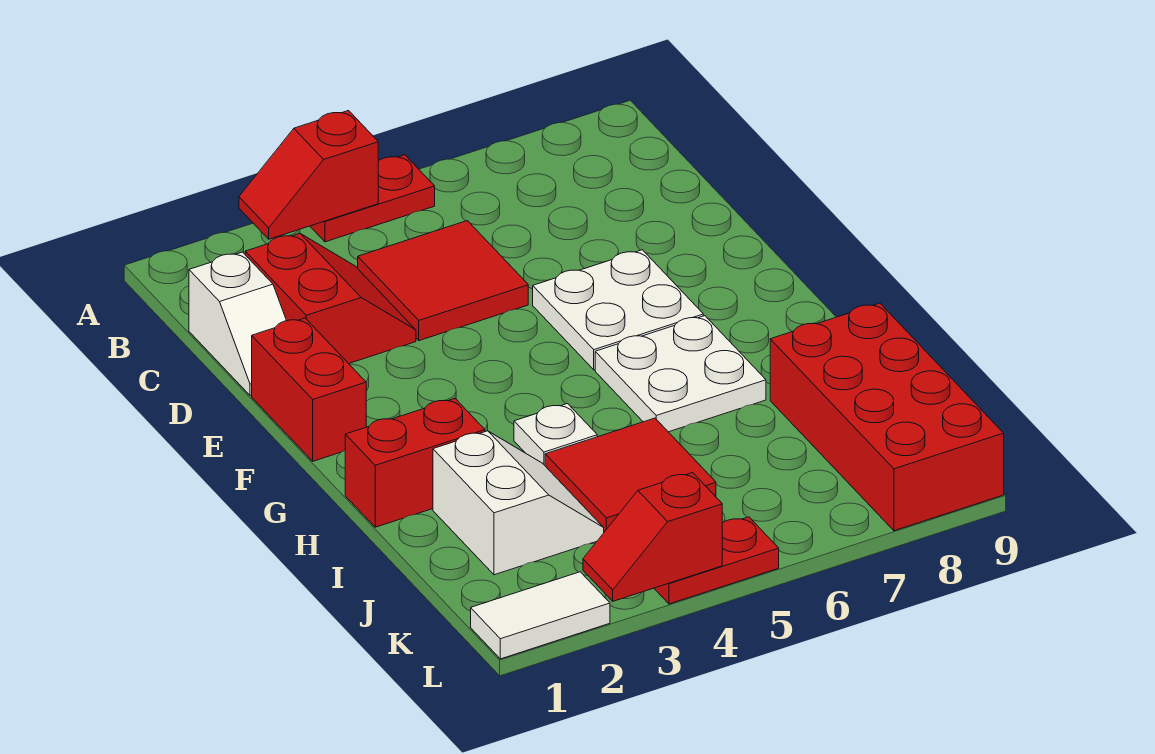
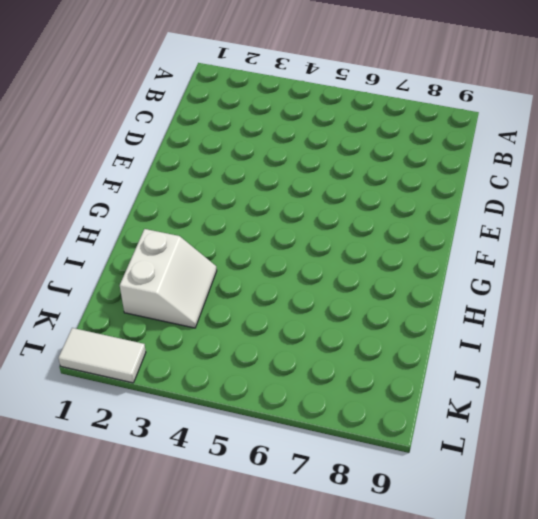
none -> red plate A4:A5 level 1
none -> white slope C1:D1 level 1 top C
none -> red slope C2:D3 level 1 top 2

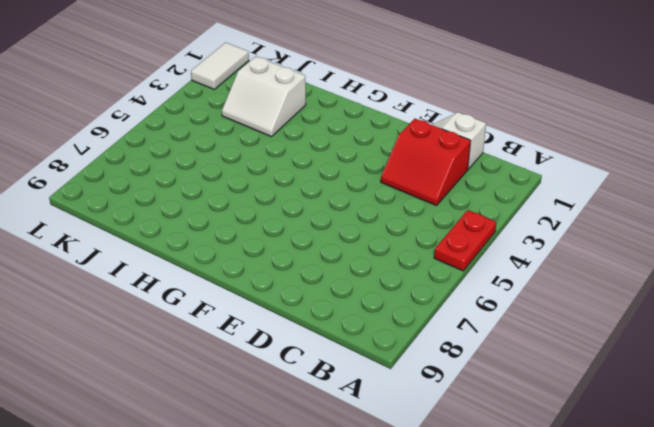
none -> red tile C4:D5 level 1
none -> red brick E1:F1 level 1
none -> white plate E6:F7 level 1

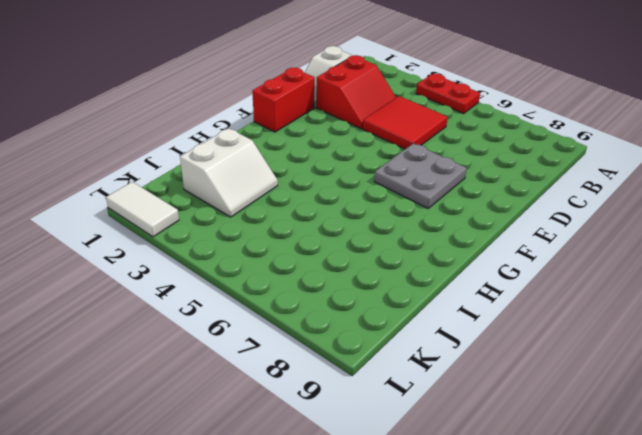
grey plate E6:F7 level 1 -> white plate E6:F7 level 1
none -> white plate G6:H7 level 1
none -> red brick H1:H2 level 1
none -> white plate H4 level 1

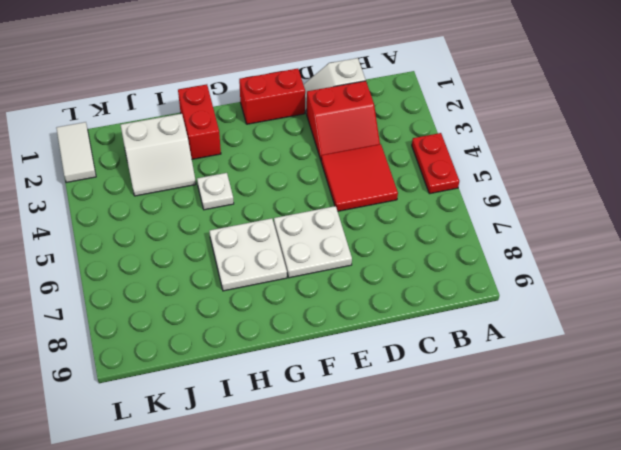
none -> red tile I4:J5 level 1
none -> red brick I8:L9 level 1
none -> red plate L4:L5 level 1

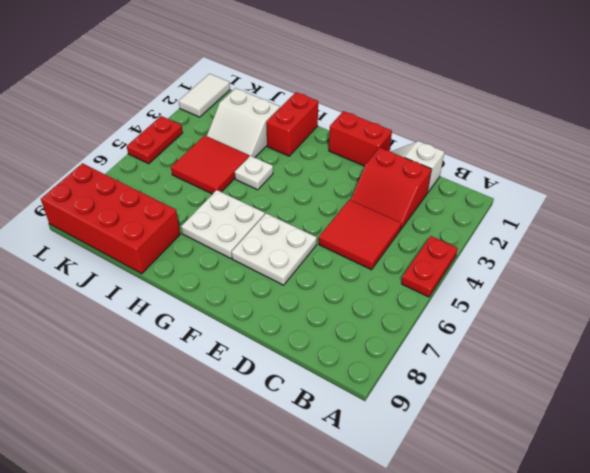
none -> red slope A3:A4 level 2 top 4
none -> red slope L3:L4 level 2 top 4

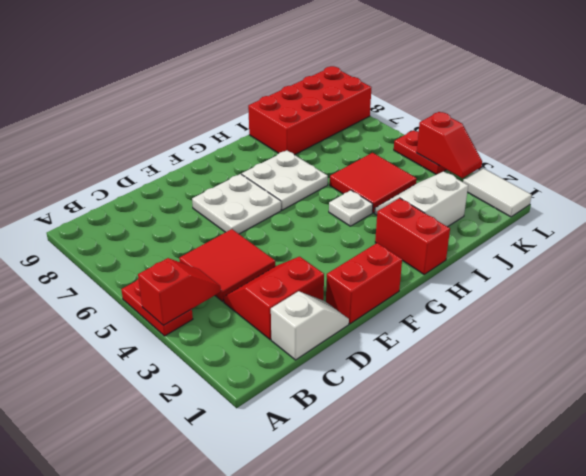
red slope A4:B4 level 2 top A -> red slope A3:A4 level 2 top 4

